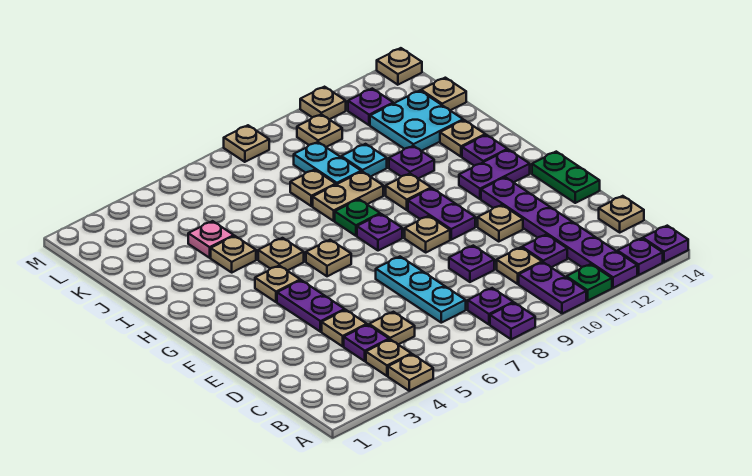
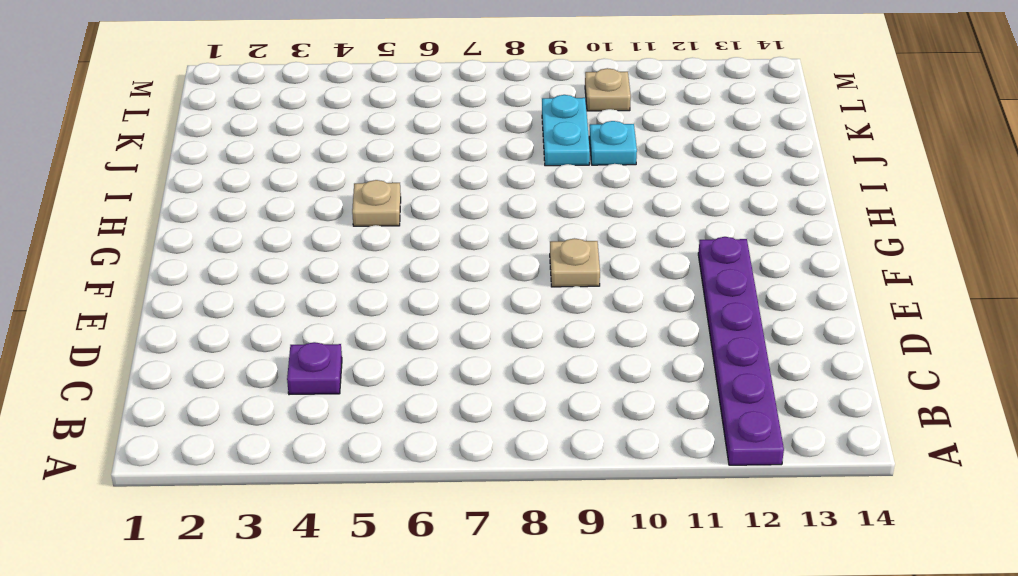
none -> tan plate A4 level 1
none -> purple plate A8 level 1
none -> purple plate A10:B10 level 1
none -> green plate A11 level 1

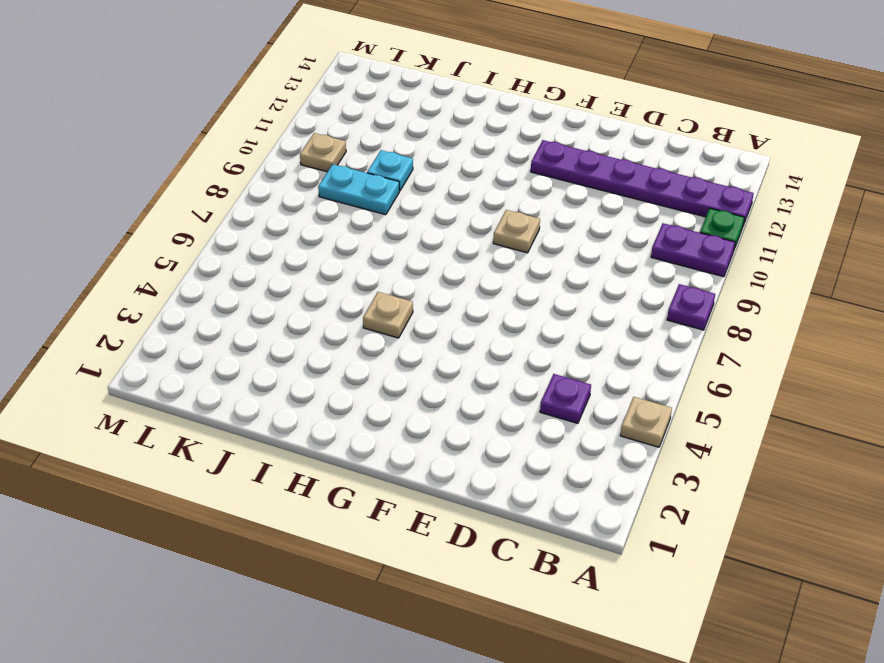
none -> purple plate A13 level 1
none -> purple plate A14 level 1
none -> tan plate B4 level 1
none -> purple plate B8 level 1

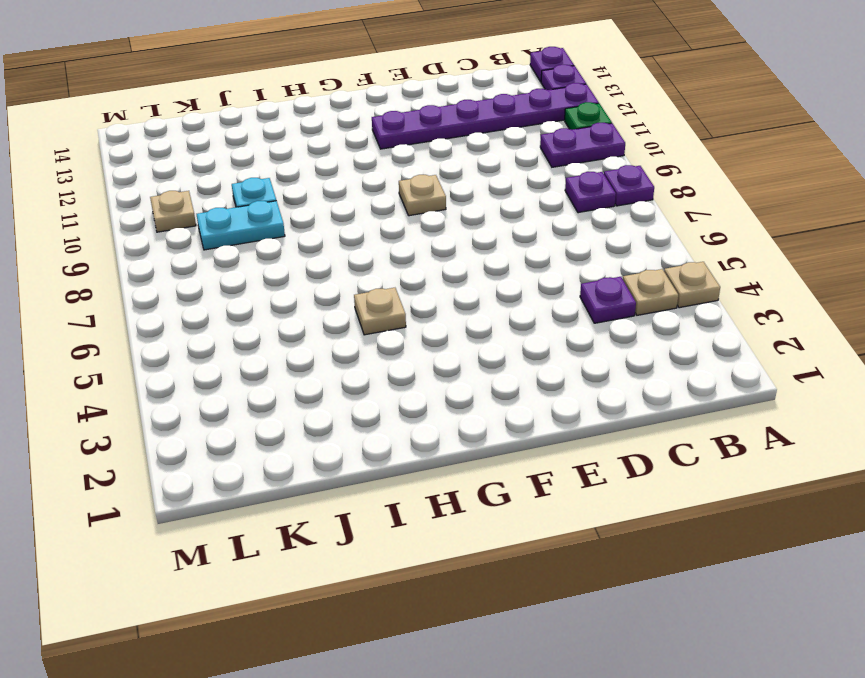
none -> tan plate C5 level 1
none -> cyan plate C7:E7 level 1
none -> tan plate C10 level 1
none -> purple plate C11 level 1

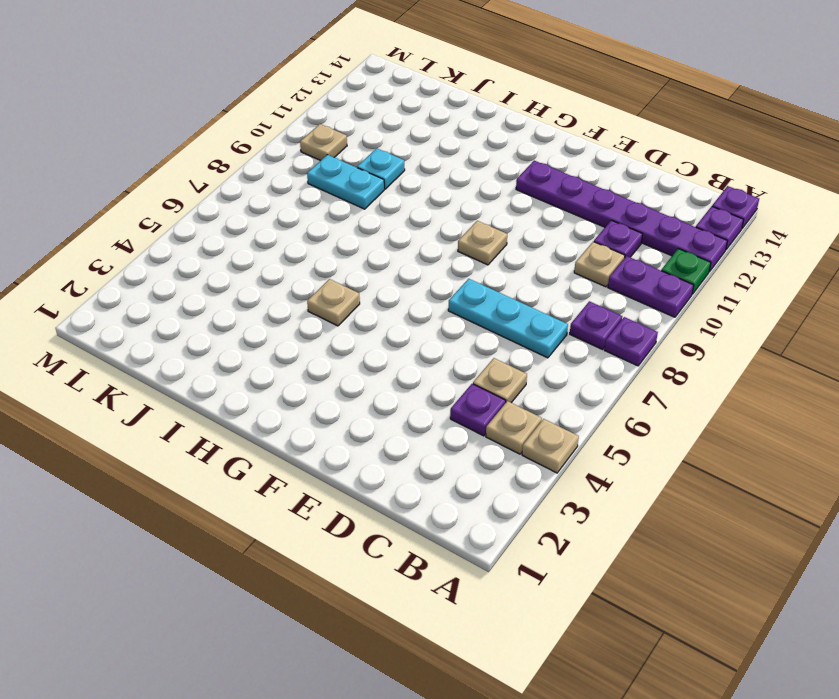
none -> tan plate C14 level 1
none -> tan plate D4 level 1
none -> purple plate D9 level 1
none -> purple plate E4:F4 level 1

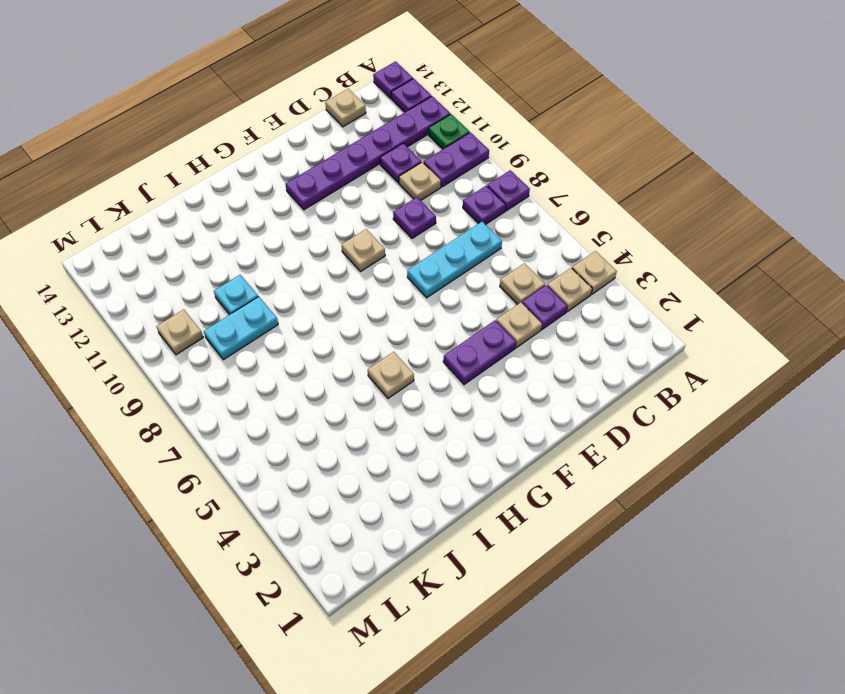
none -> tan plate E11 level 1
none -> green plate E14:F14 level 1
none -> purple plate F10:G10 level 1
none -> tan plate G4 level 1

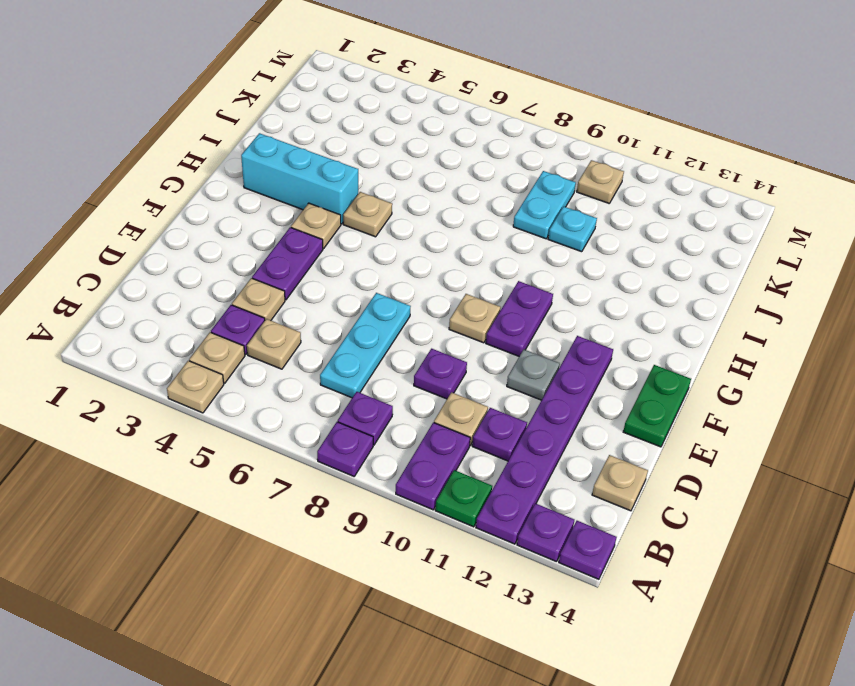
grey plate E11 level 1 -> tan plate E11 level 1
cyan brick H2:H4 level 1 -> none
none -> tan plate G6 level 1
none -> purple plate G8 level 1
none -> purple plate G12:G13 level 1
none -> green plate H8 level 1

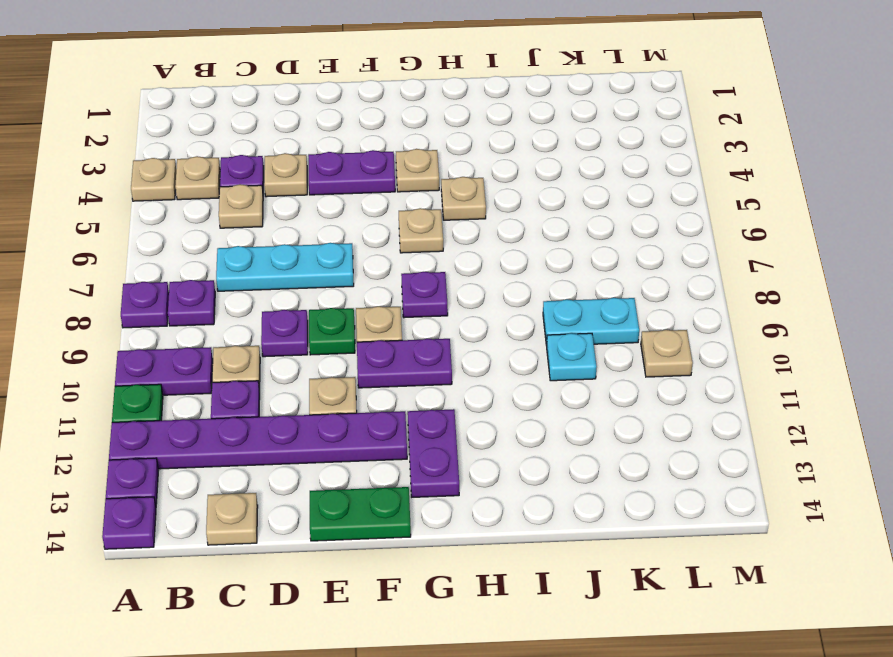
green plate E9 level 1 -> green plate H8 level 1
none -> tan plate H10 level 1
none -> purple plate H13 level 1
none -> tan plate I4 level 1
none -> tan plate I8:I9 level 1

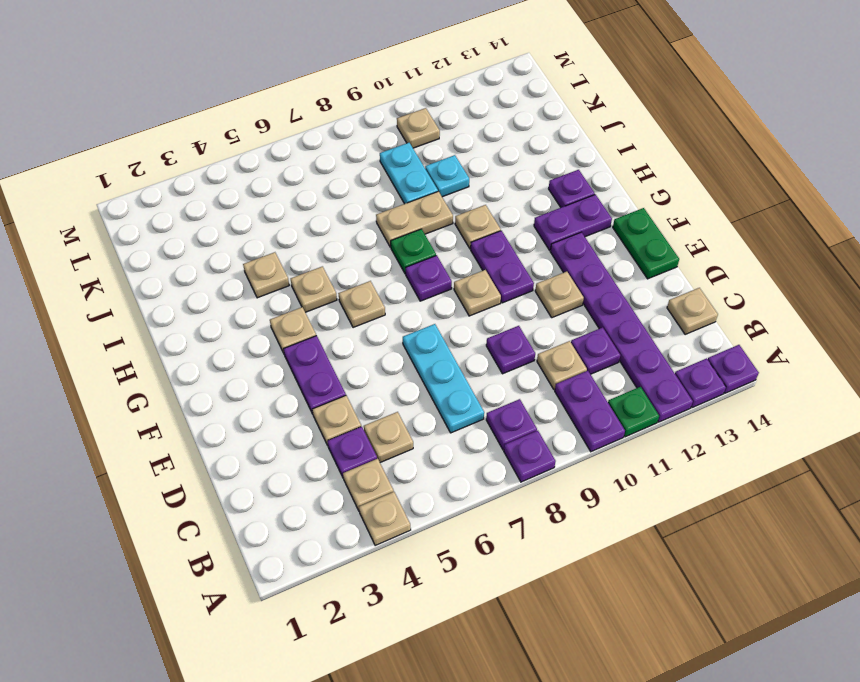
none -> purple plate I11 level 1
none -> tan plate I13 level 1
none -> pink plate J4 level 1
none -> tan plate J8 level 1

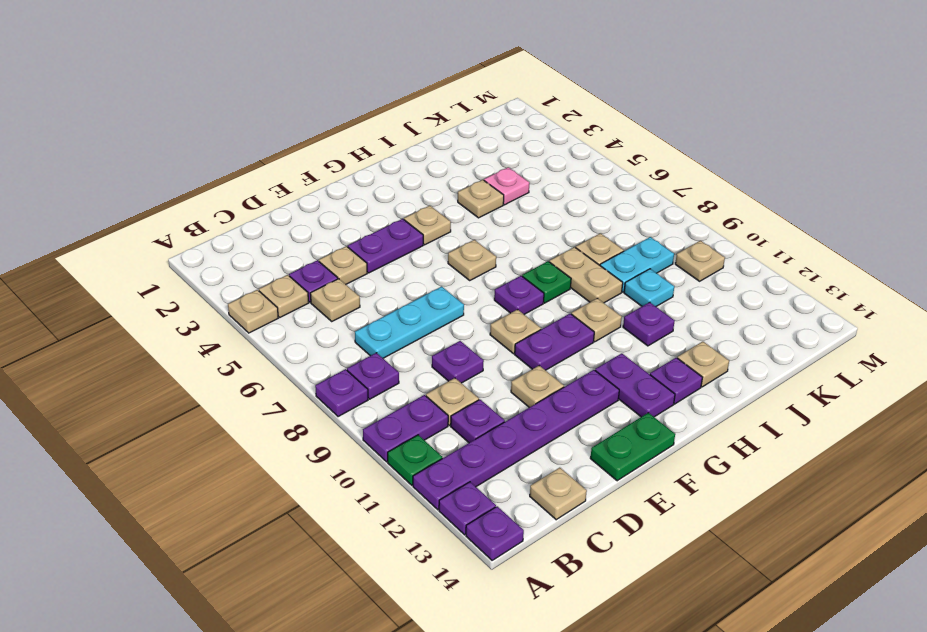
none -> tan plate H5 level 1
none -> cyan plate J12:K13 level 1
none -> tan plate K14 level 1
none -> purple plate L12 level 1

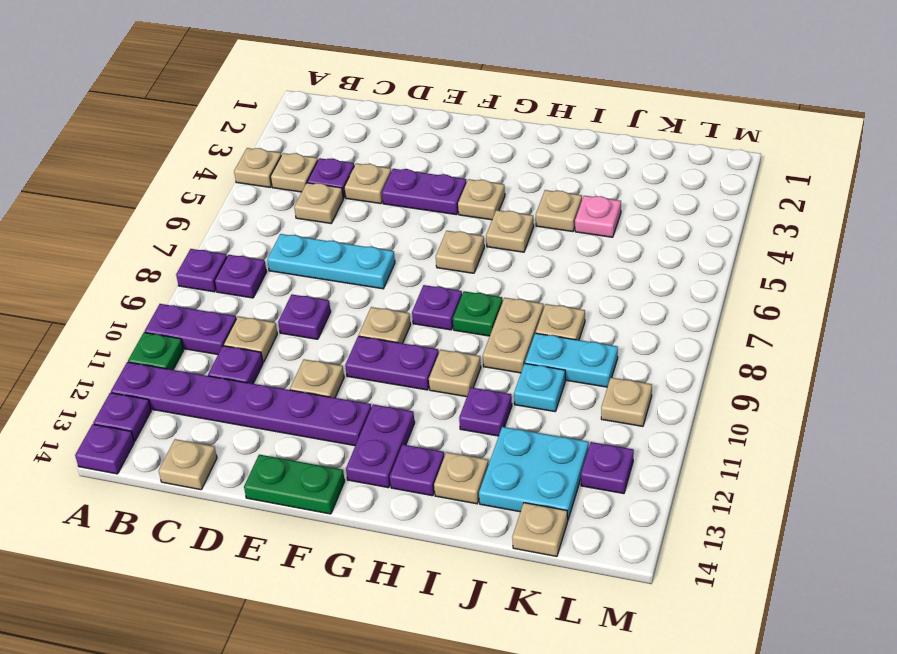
none -> tan plate M8 level 1
none -> tan plate M11 level 1
none -> tan plate M14 level 1

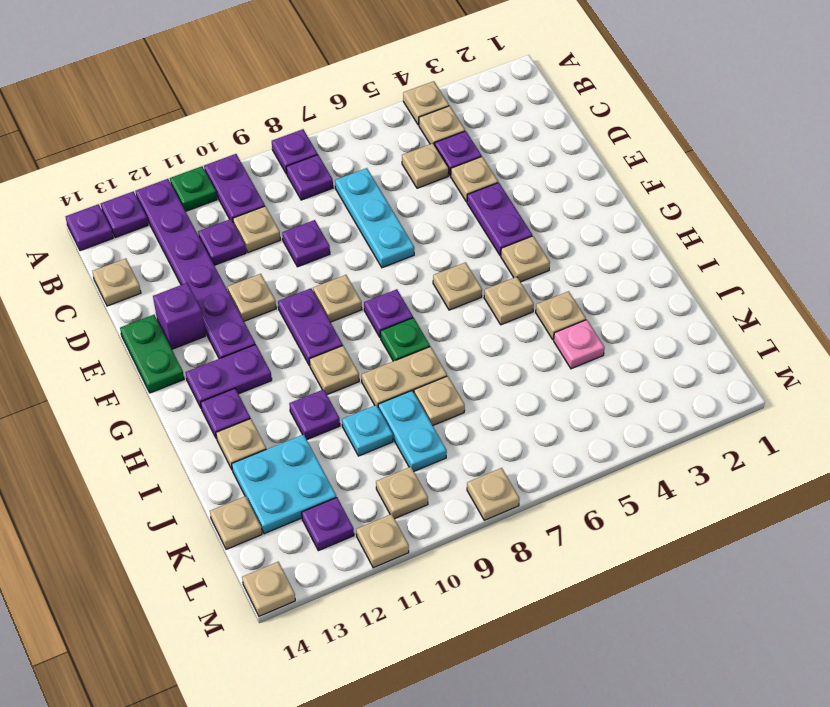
purple brick E13 level 1 -> none

